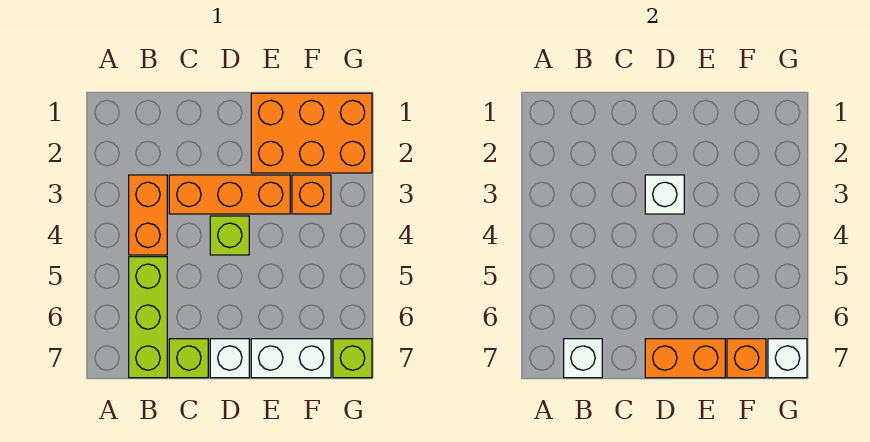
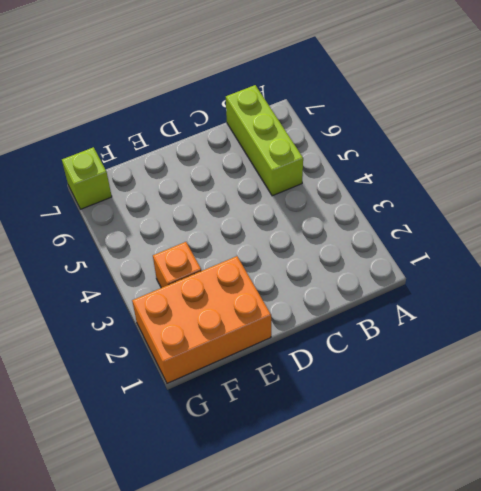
none -> orange brick B3:B4 level 1
none -> orange brick C3:E3 level 1
none -> lime brick C7 level 1

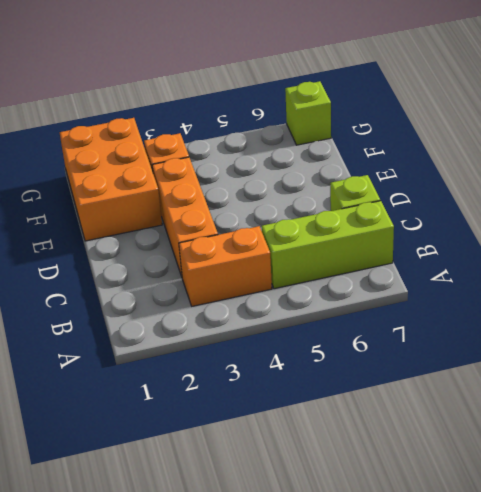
none -> lime brick D4 level 1
none -> white brick D7 level 1
none -> white brick E7:F7 level 1

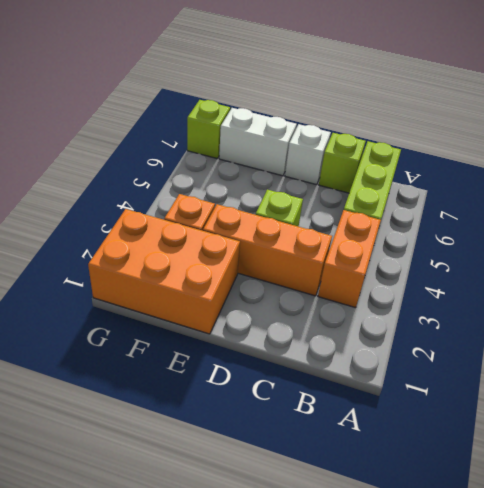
none -> white brick B7 level 2
none -> white brick D3 level 2
none -> orange brick D7:E7 level 2

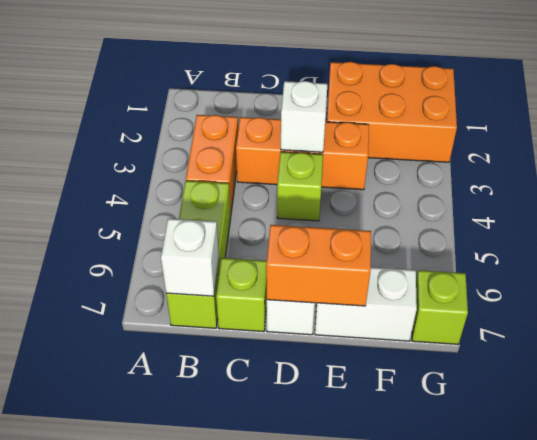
none -> orange brick F3 level 1
none -> orange brick F7 level 2
none -> white brick G7 level 2

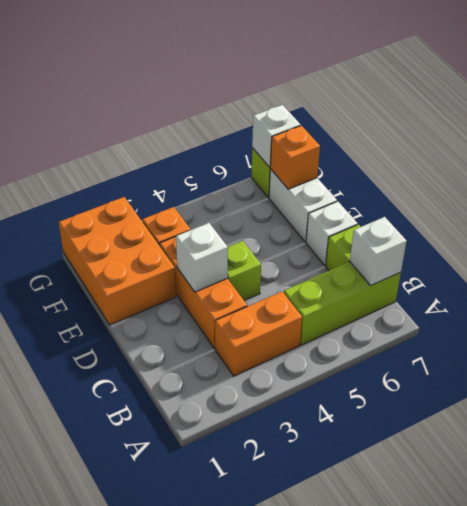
none -> orange brick D7:E7 level 2

